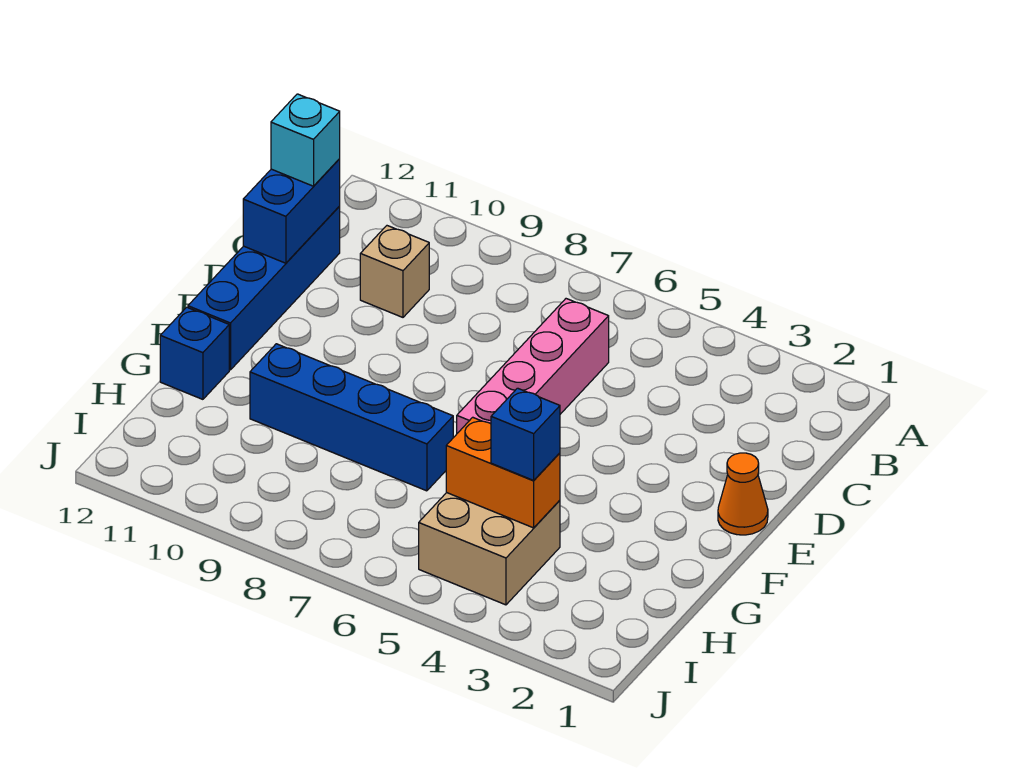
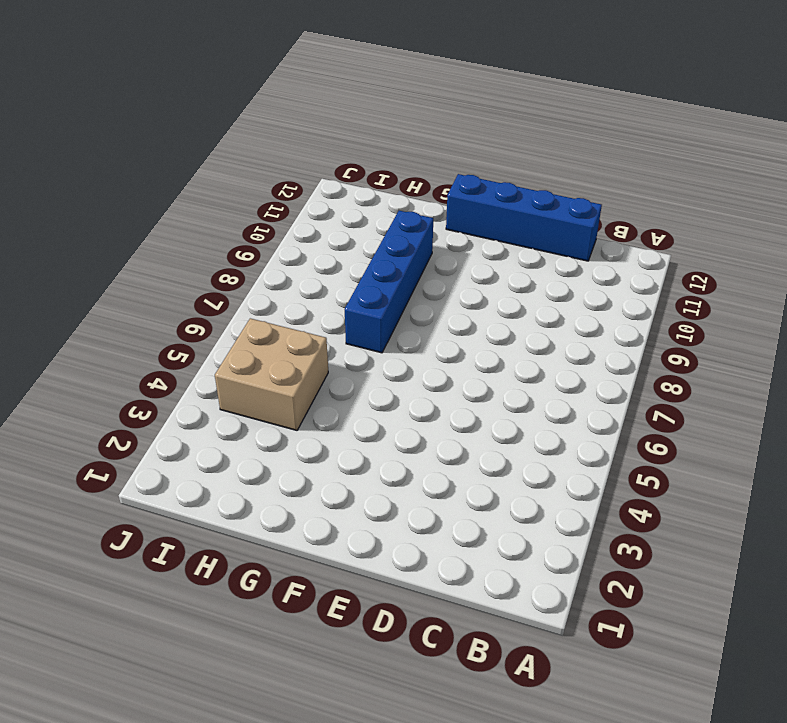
none -> pink brick C6:F6 level 1
none -> tan brick C10 level 1

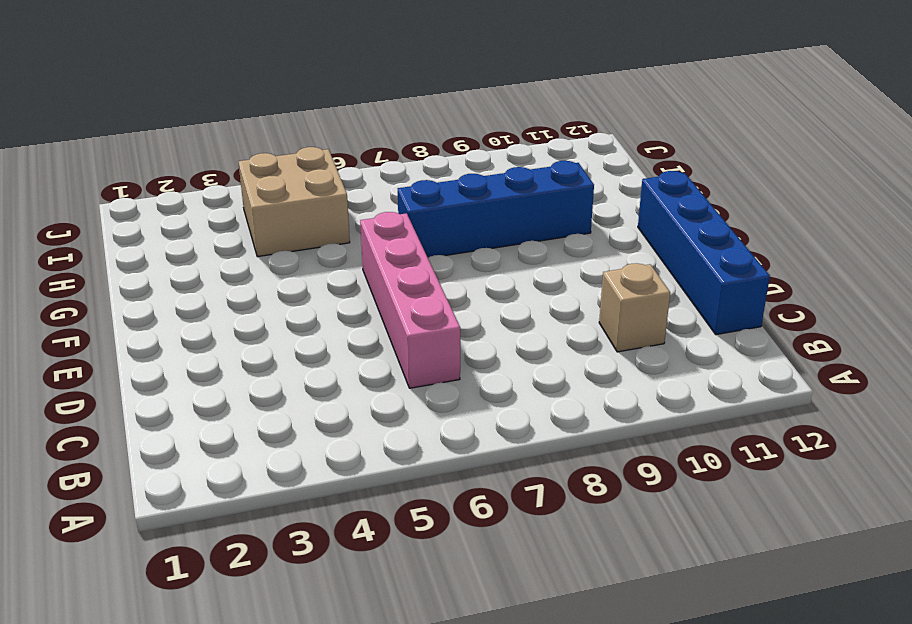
none -> orange cone E1 level 1
none -> blue brick G12 level 1

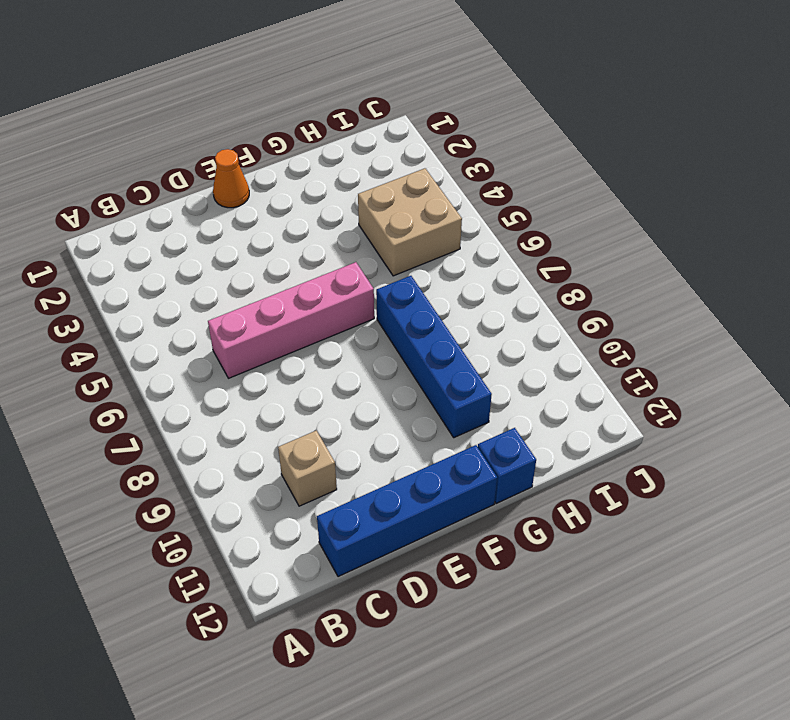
none -> blue brick C12:D12 level 2
none -> orange brick H4:H5 level 2

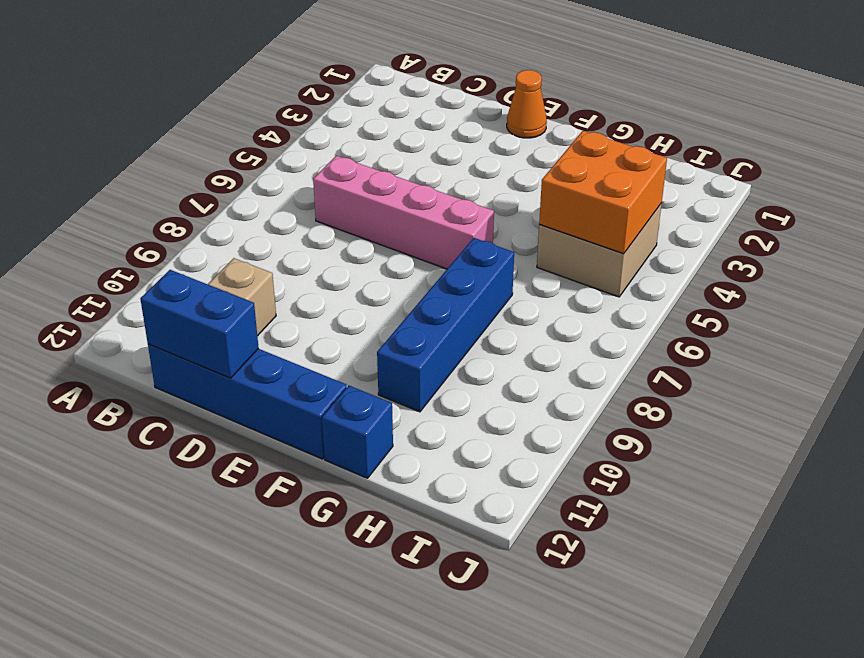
orange brick H4:I5 level 2 -> orange brick H4:H5 level 2
none -> cyan brick C12 level 3
none -> blue brick H4 level 3

